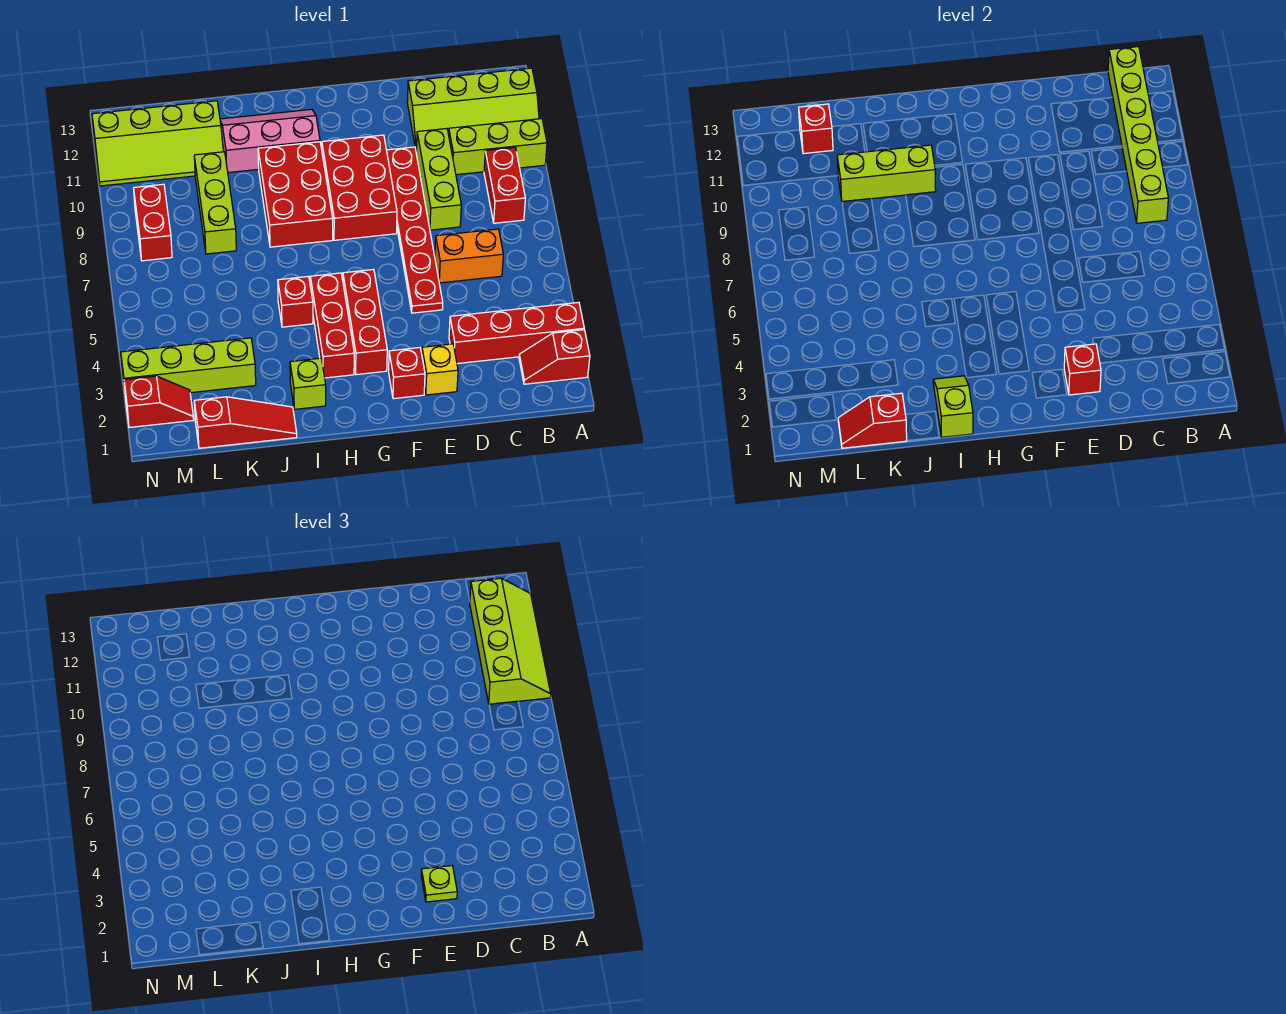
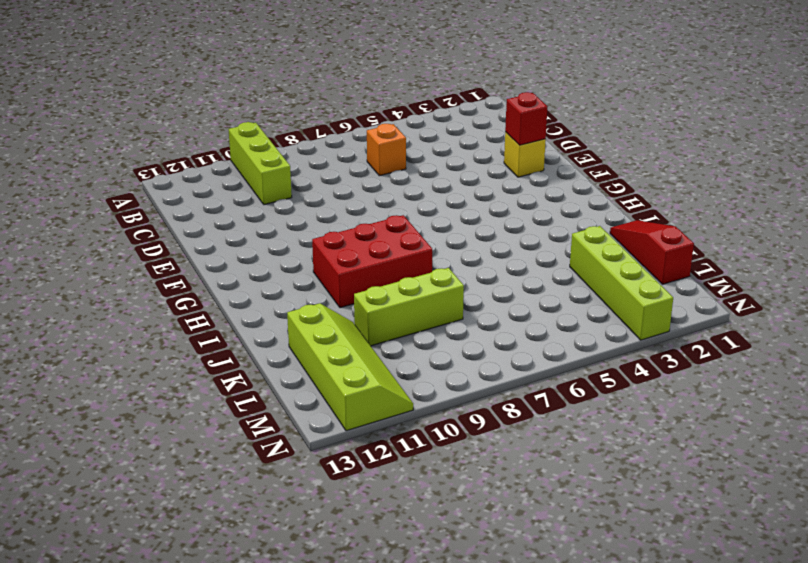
orange brick C6 level 1 -> orange brick C6:D6 level 1
none -> red slope A2:B2 level 1 top A
none -> red brick A3:D3 level 1
none -> lime slope A11:D12 level 1 top 12
none -> red brick B8:B9 level 1

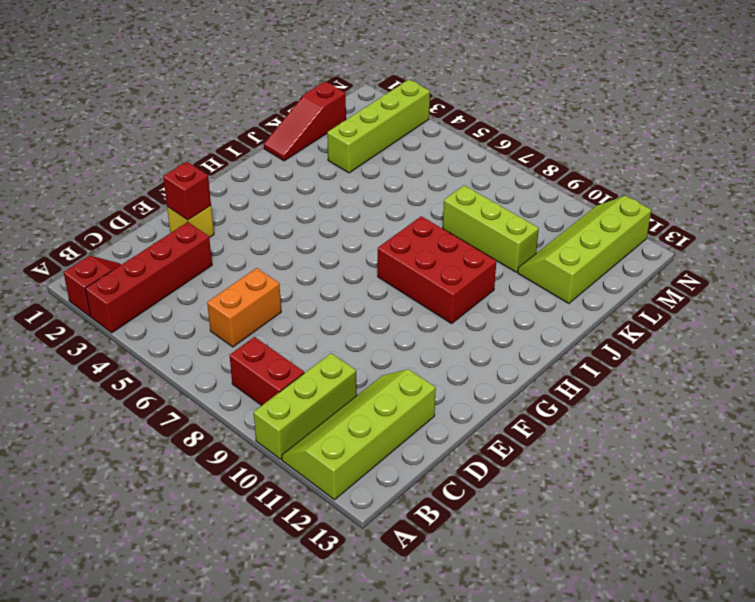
none -> lime brick D8:D10 level 1
none -> red plate E5:E10 level 1
none -> red brick F2 level 1
none -> red brick F8:G10 level 1

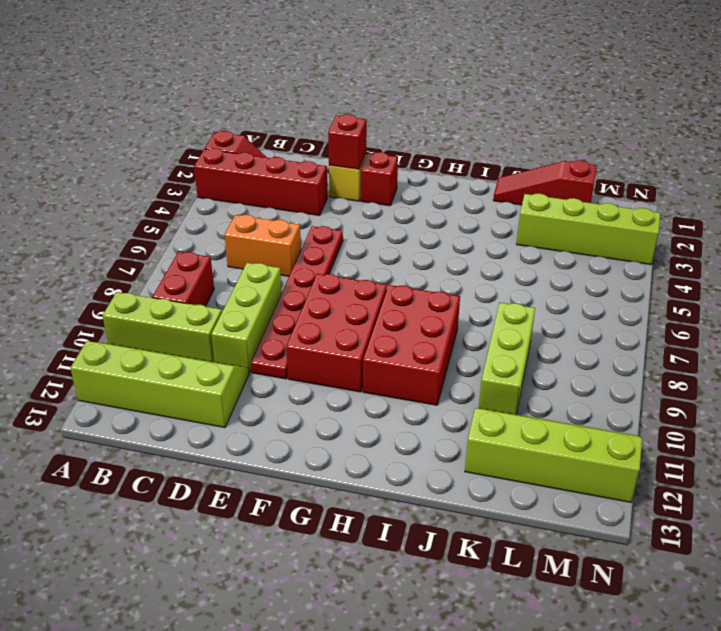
none -> red brick G3:G5 level 1
none -> red brick H3:H5 level 1
none -> pink slope H11:J12 level 1 top 11
none -> lime brick I2 level 1

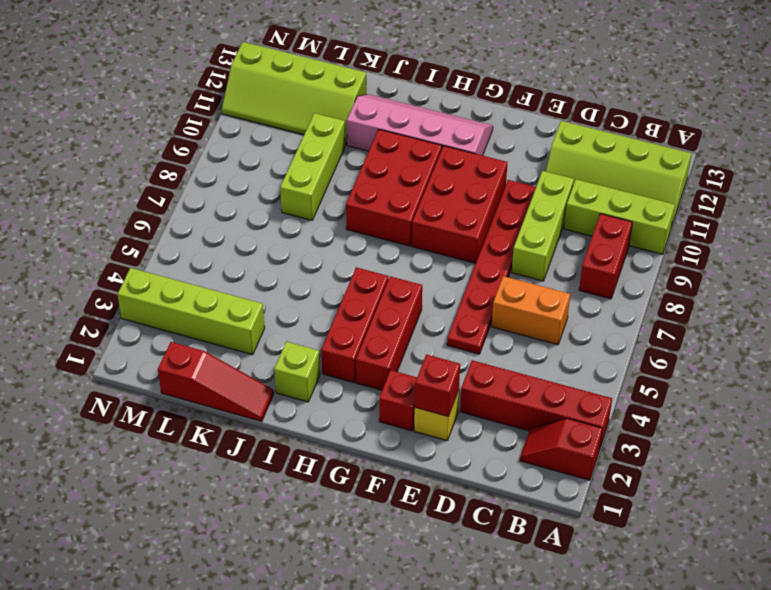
pink slope G11:J12 level 1 top 11 -> pink slope H11:J12 level 1 top 11
none -> red brick I5 level 1
none -> red slope M2:N2 level 1 top N
none -> red brick M8:M9 level 1
none -> lime brick B8:B13 level 2

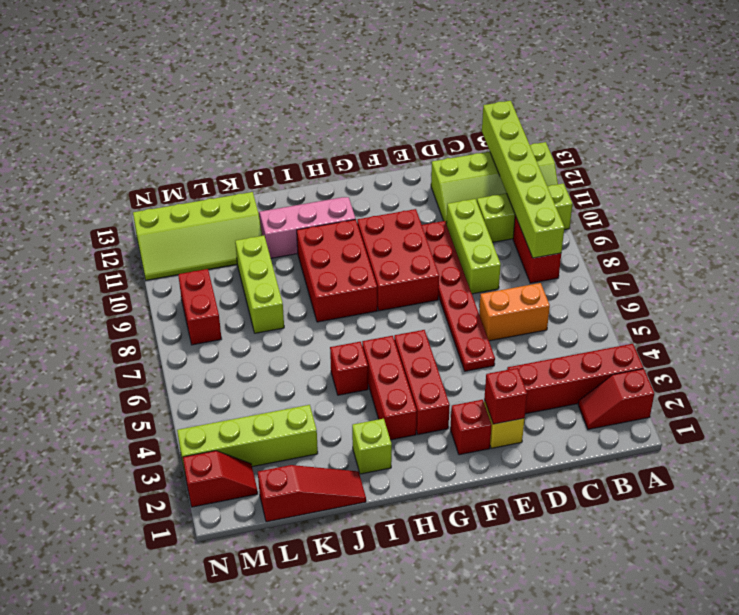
none -> lime slope I1:I2 level 2 top 1
none -> lime brick I10:K10 level 2
none -> red slope K1:L1 level 2 top K
none -> red brick L12 level 2

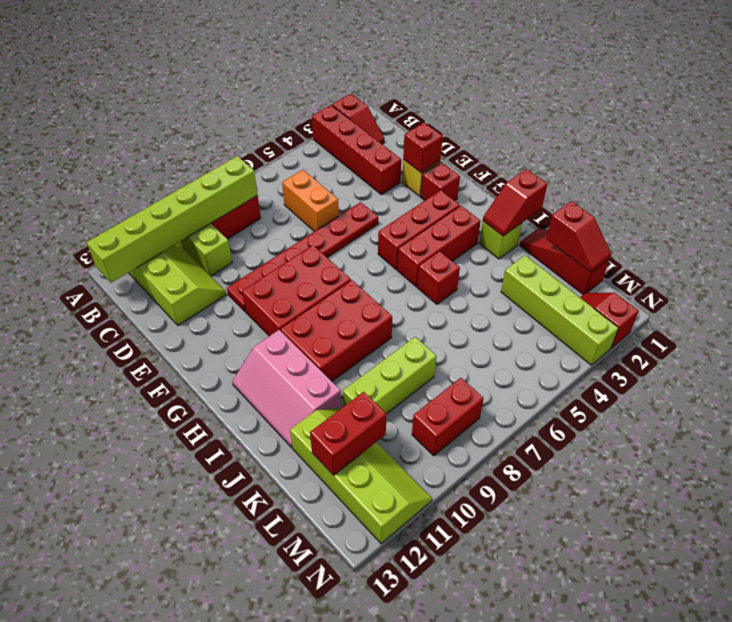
red slope I1:I2 level 2 top 1 -> lime slope I1:I2 level 2 top 1
red brick L11:L12 level 2 -> red brick L12 level 2
none -> lime brick D8:D10 level 1
none -> lime brick I10:K10 level 2
none -> lime slope A9:B12 level 3 top B
none -> lime plate E2 level 3

